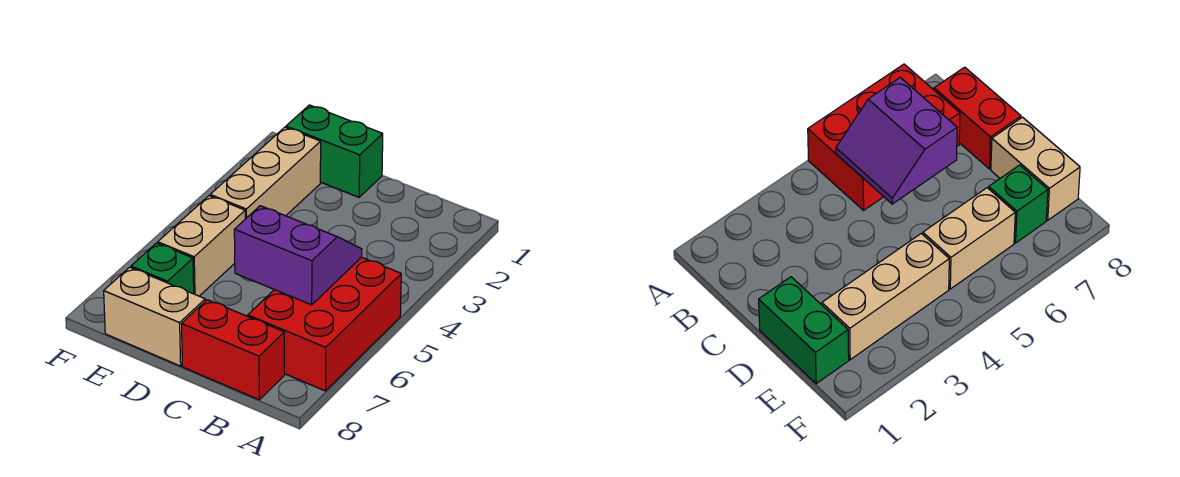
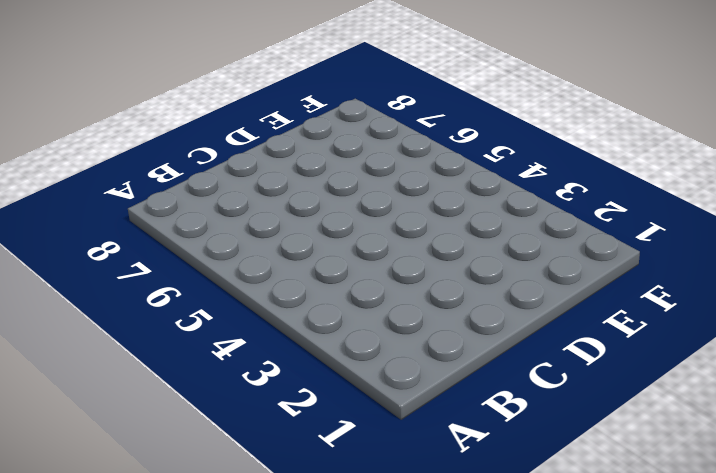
none -> red brick A5:B7 level 1
none -> red brick B8:C8 level 1

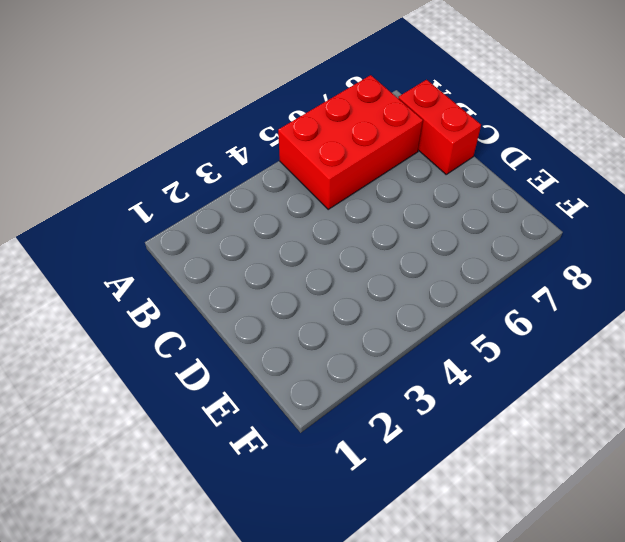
none -> green brick D1:E1 level 1
none -> tan brick D8:E8 level 1

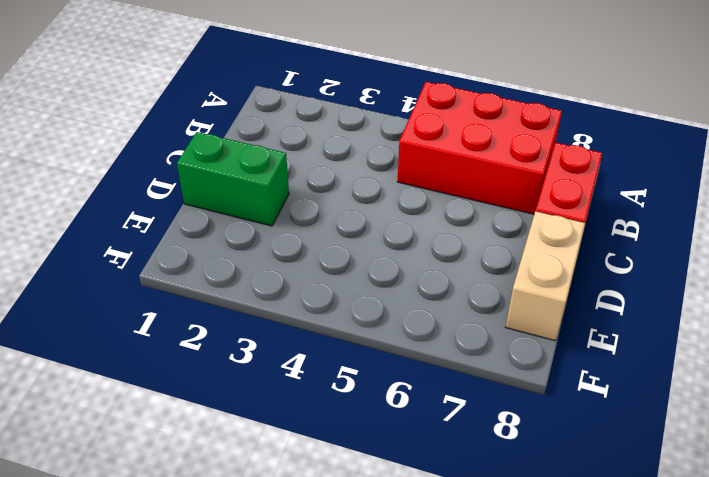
green brick D1:D2 level 1 -> green brick D1:E1 level 1
none -> tan brick E2:E4 level 1
none -> tan brick E5:E6 level 1

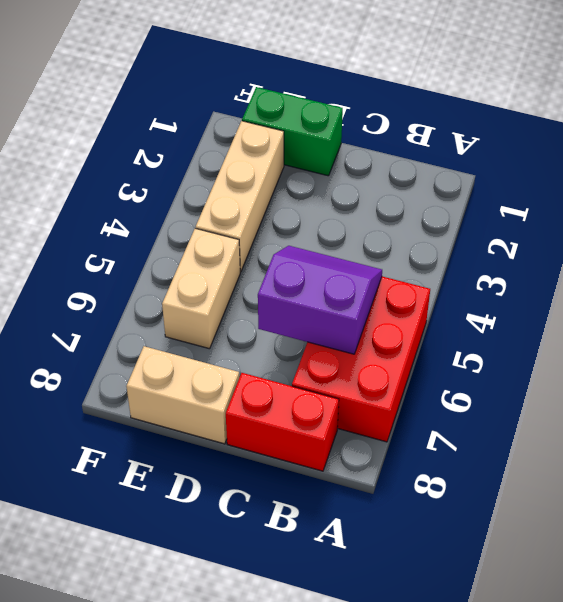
none -> green brick E7 level 1

